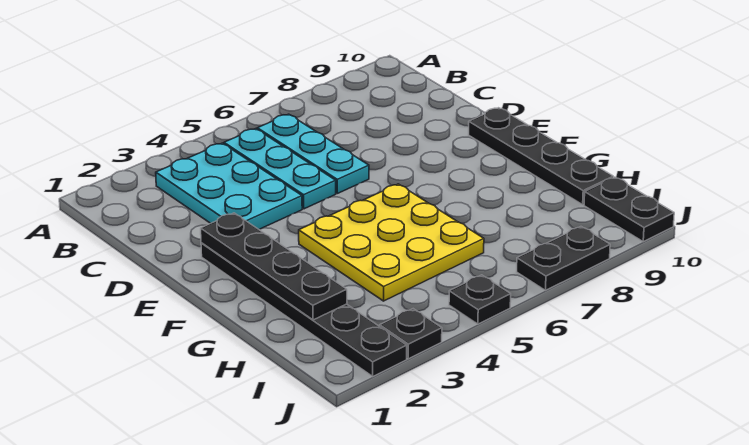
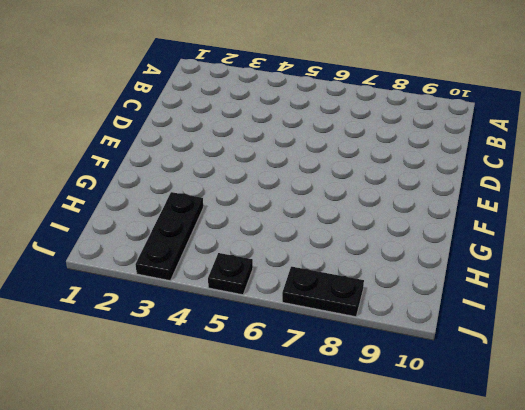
black plate H3:J3 level 1 -> black plate J3 level 1
none -> cyan plate B3:D4 level 1
none -> cyan plate B5:D5 level 1

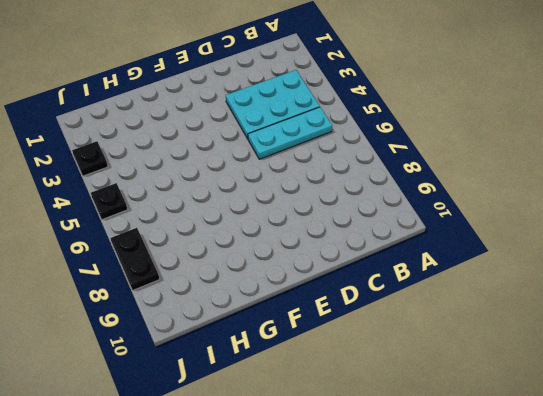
none -> cyan plate B6:D6 level 1
none -> black plate E2:J2 level 1

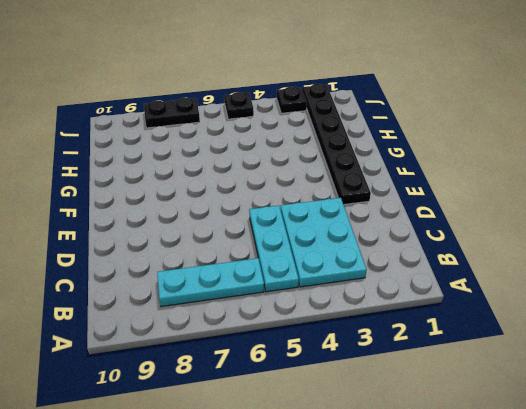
cyan plate B6:B8 level 1 -> cyan plate B6:D6 level 1
none -> black plate E10:H10 level 1
none -> yellow plate F4:H6 level 1

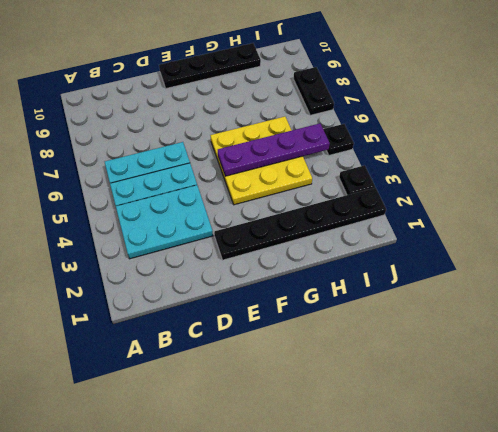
purple plate F5:I5 level 2 -> none
none -> black plate I10:J10 level 1
none -> black plate E2:H2 level 2

